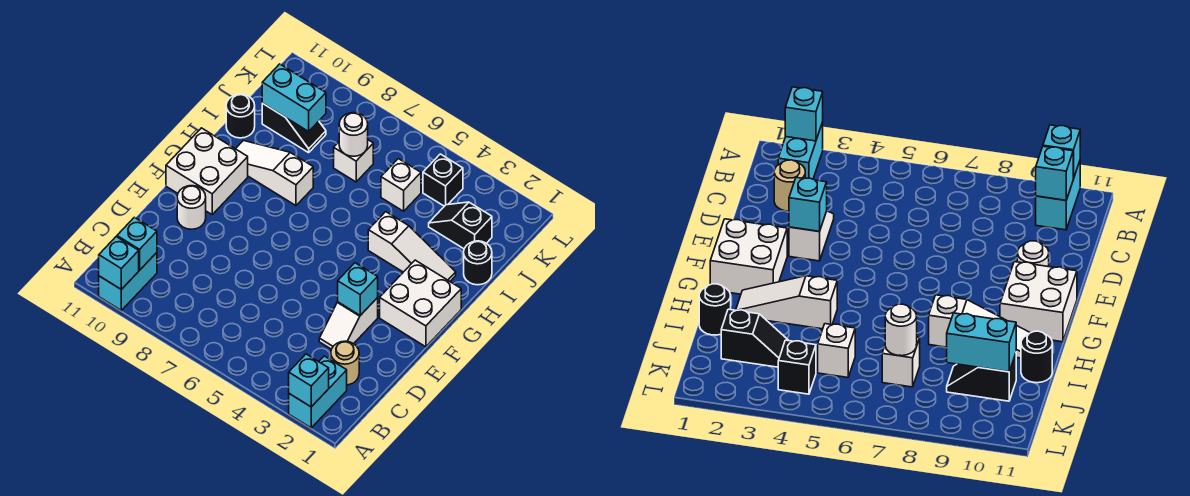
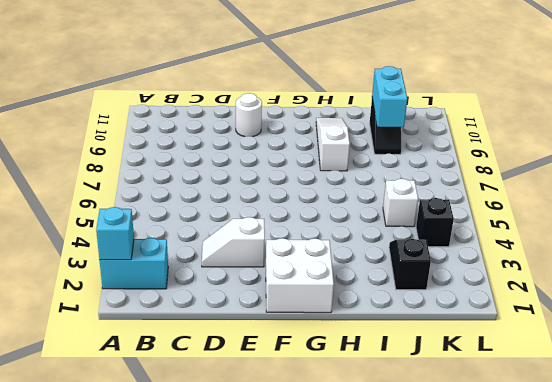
none -> cyan brick A10:B10 level 1
none -> tan round brick C2 level 1
none -> white brick F10:G11 level 1

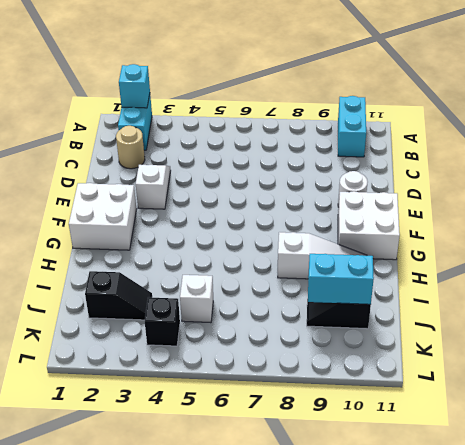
none -> white slope H2:H4 level 1 top 4
none -> black round brick I1 level 1
none -> black round brick I11 level 1

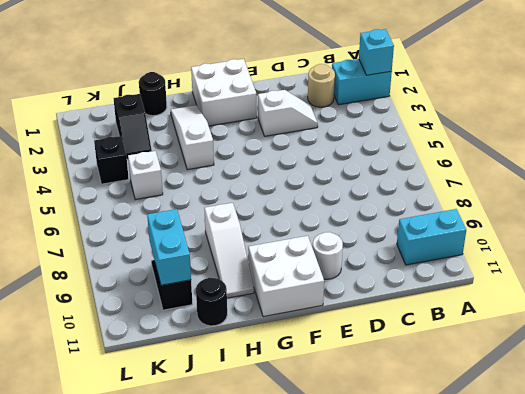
none -> white brick J7 level 1
none -> cyan brick A10 level 2
none -> cyan brick B10 level 2

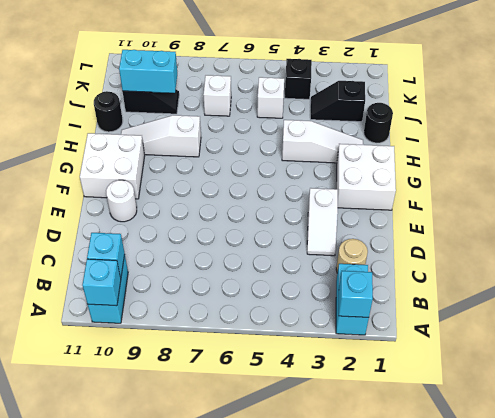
none -> cyan brick E3 level 2
none -> white round brick J7 level 2

